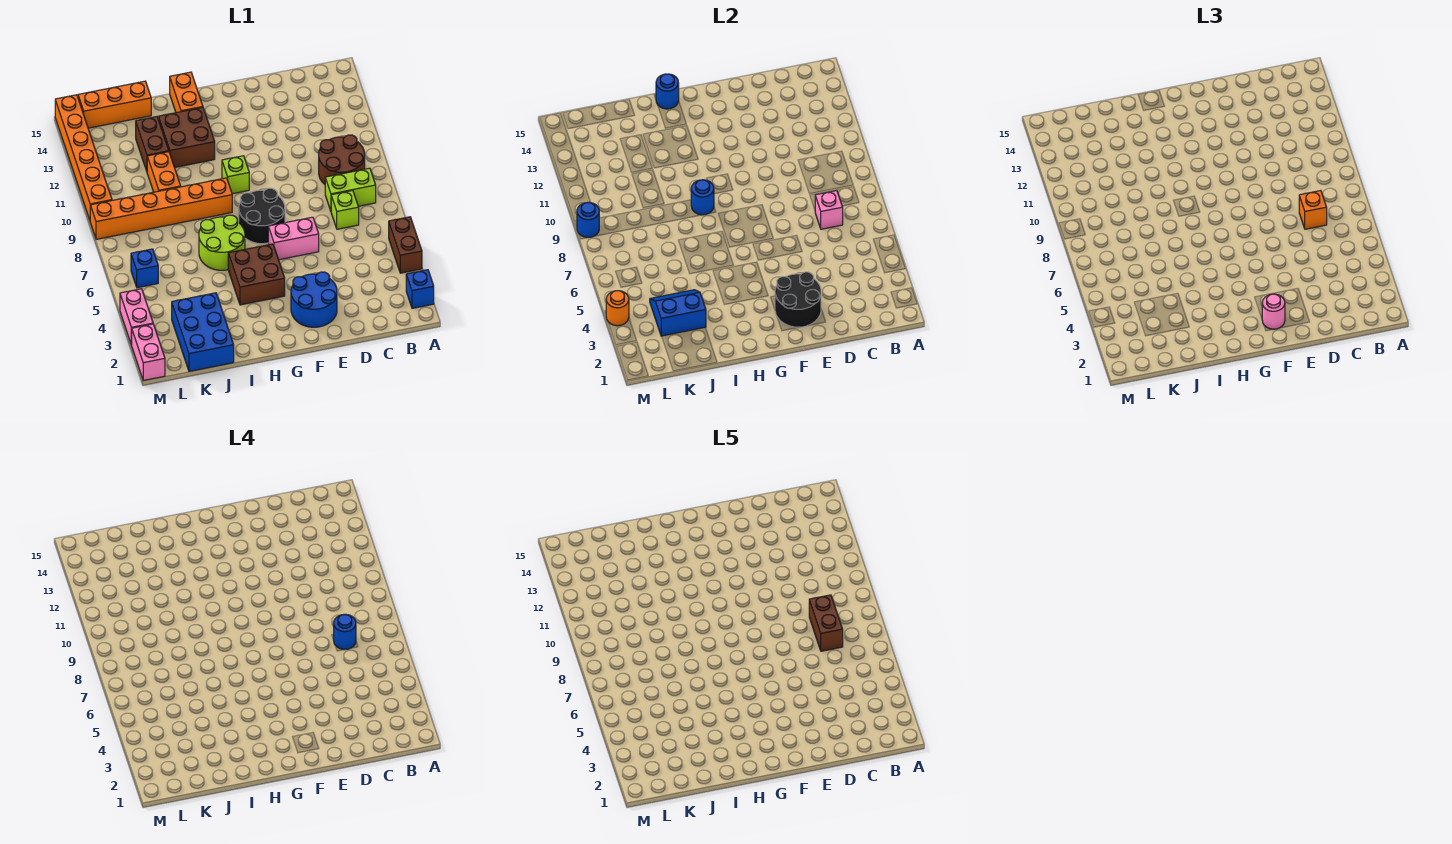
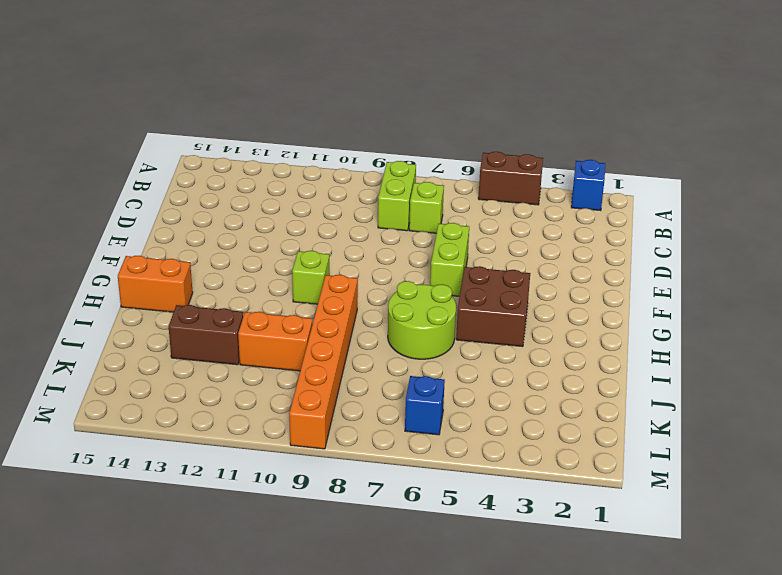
lime brick E6:F6 level 1 -> pink brick E6:F6 level 1
none -> brown round brick B9:C10 level 1
none -> blue round brick E2:F3 level 1
none -> black round brick F7:G8 level 1
none -> brown brick H12:I13 level 1

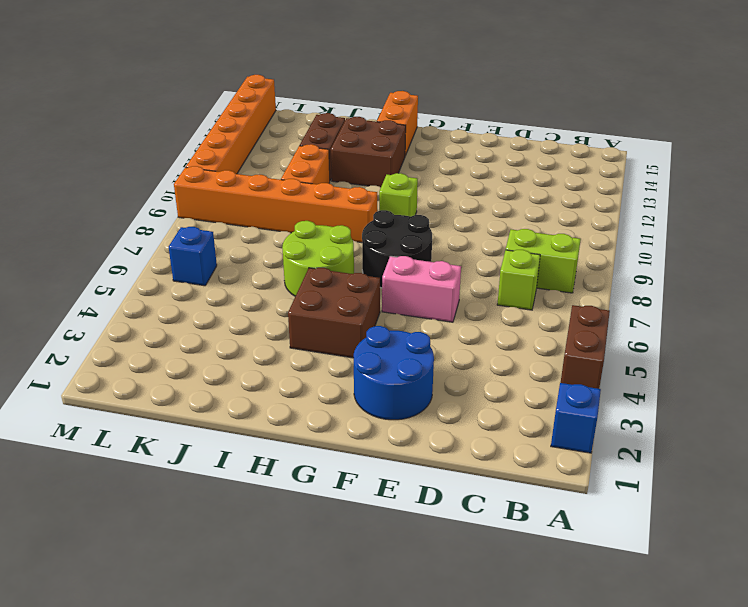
none -> brown round brick B9:C10 level 1
none -> blue brick J1:K3 level 1
none -> orange brick J15:L15 level 1
none -> pink brick M1:M2 level 1

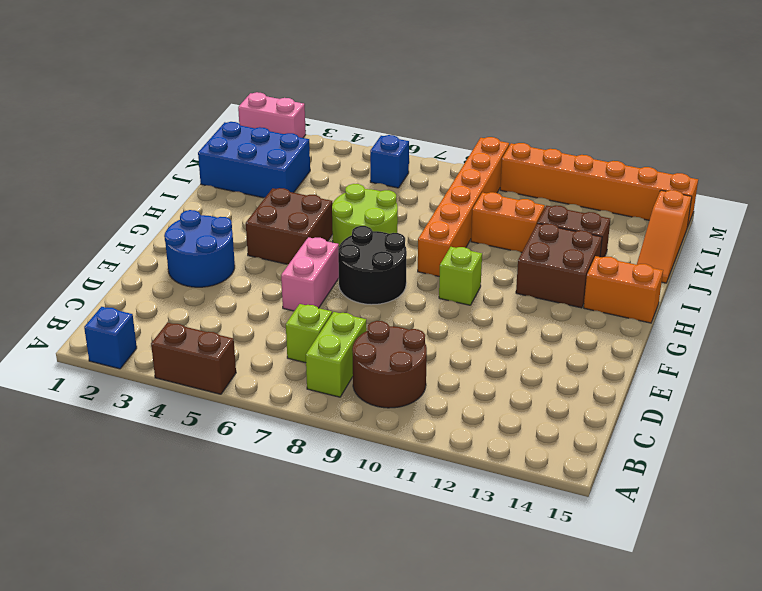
orange slope J15:L15 level 1 top L -> orange brick J15:L15 level 1
none -> pink brick M3:M4 level 1
none -> pink brick C7 level 2
none -> black round brick E2:F3 level 2
none -> blue round brick H9 level 2

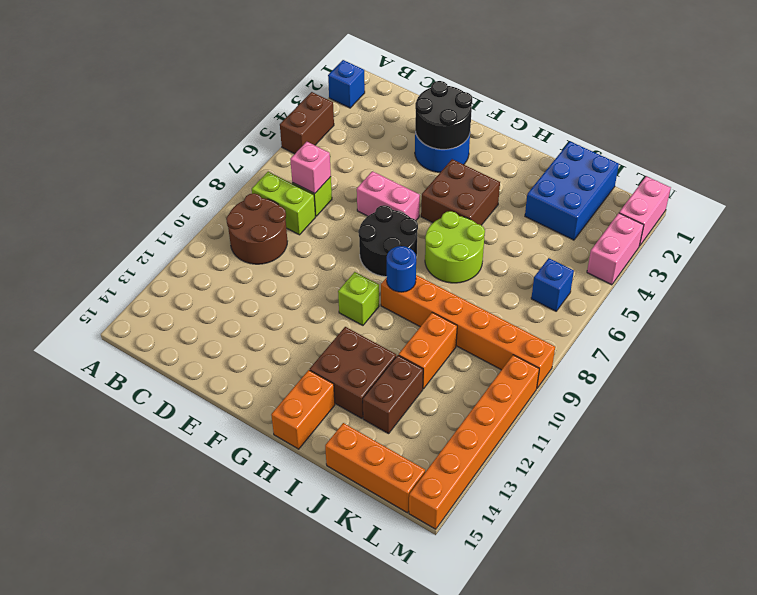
none -> blue round brick H15 level 2
none -> blue slope J3:K4 level 2 top 3
none -> orange round brick M4 level 2
none -> blue round brick M9 level 2

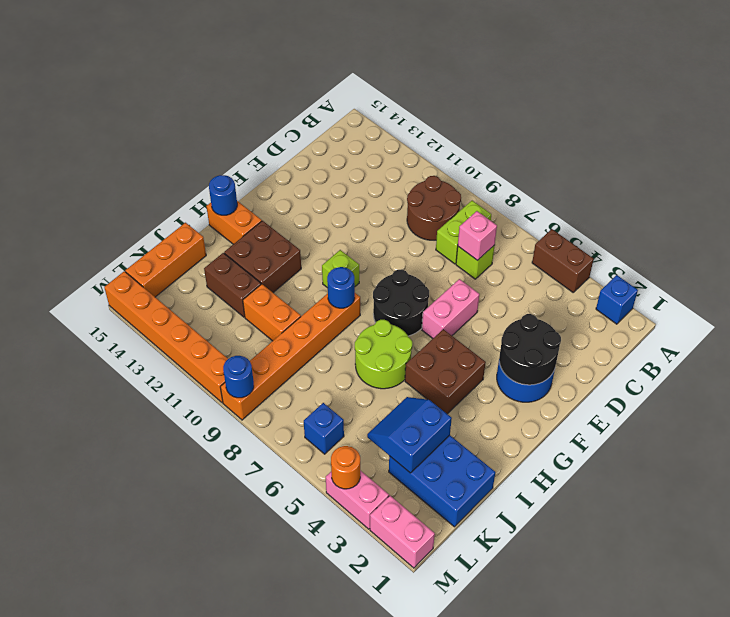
none -> orange brick C7 level 3
none -> pink round brick F2 level 3
none -> blue round brick C7 level 4
none -> brown brick C7:C8 level 5

